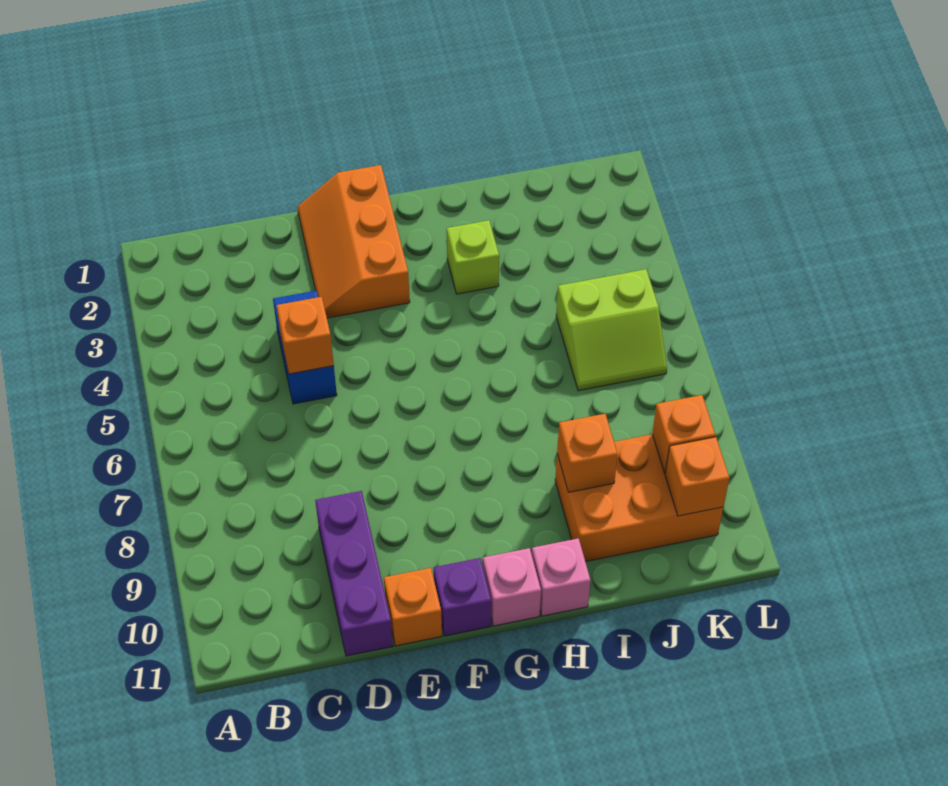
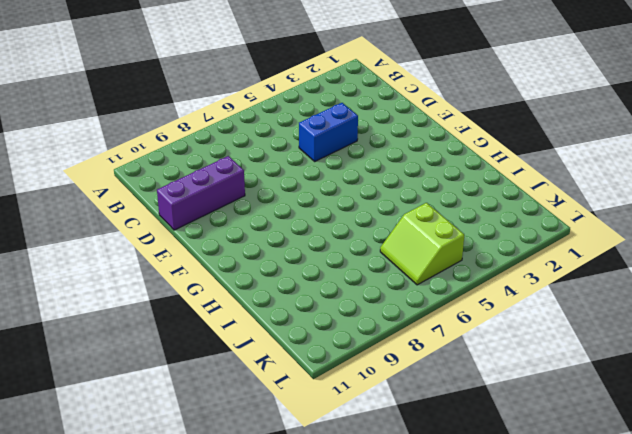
none -> orange slope E1:F3 level 1 top F
none -> orange brick E11 level 1
none -> purple brick F11 level 1

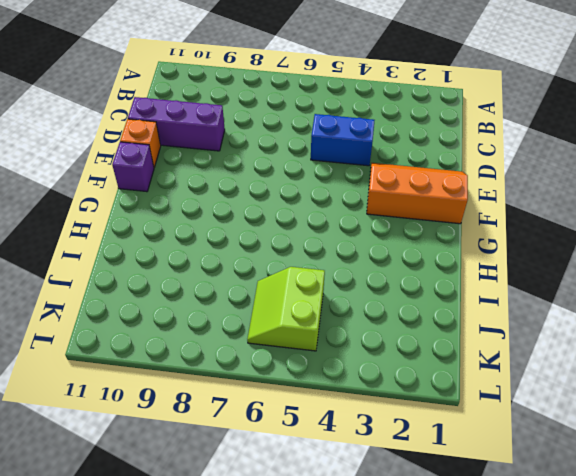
none -> pink brick G11 level 1
none -> lime brick H3 level 1
none -> pink brick H11 level 1

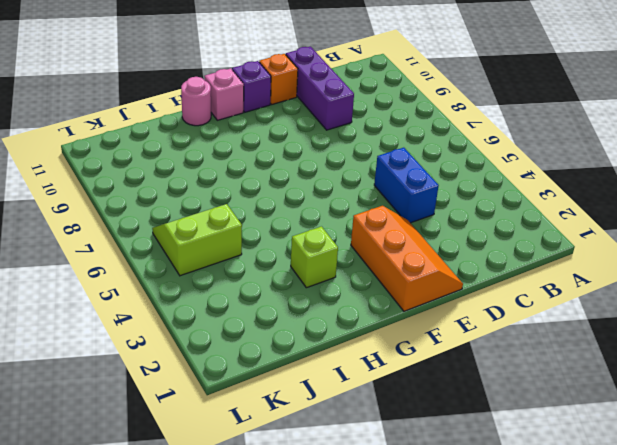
pink round brick H11 level 1 -> pink brick H11 level 1
none -> orange brick I9:K10 level 1
none -> orange brick D5 level 2
none -> orange brick I9 level 2

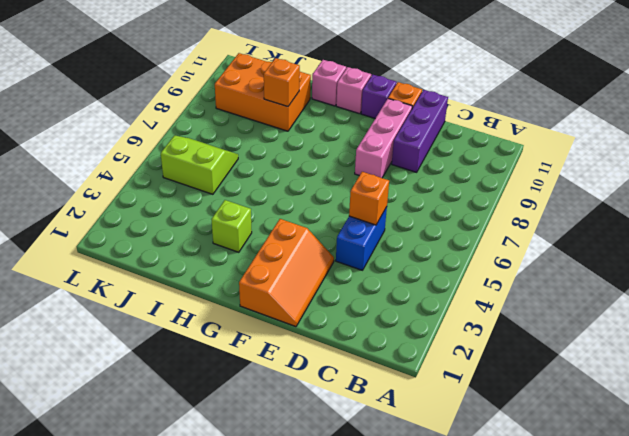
pink brick E8:E10 level 1 -> none
none -> orange brick K9 level 2
none -> orange brick K10 level 2

